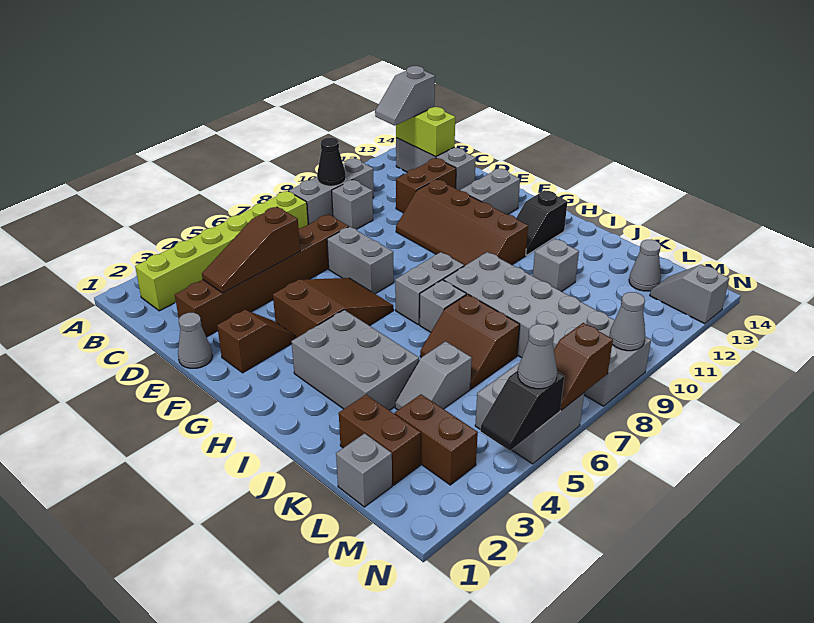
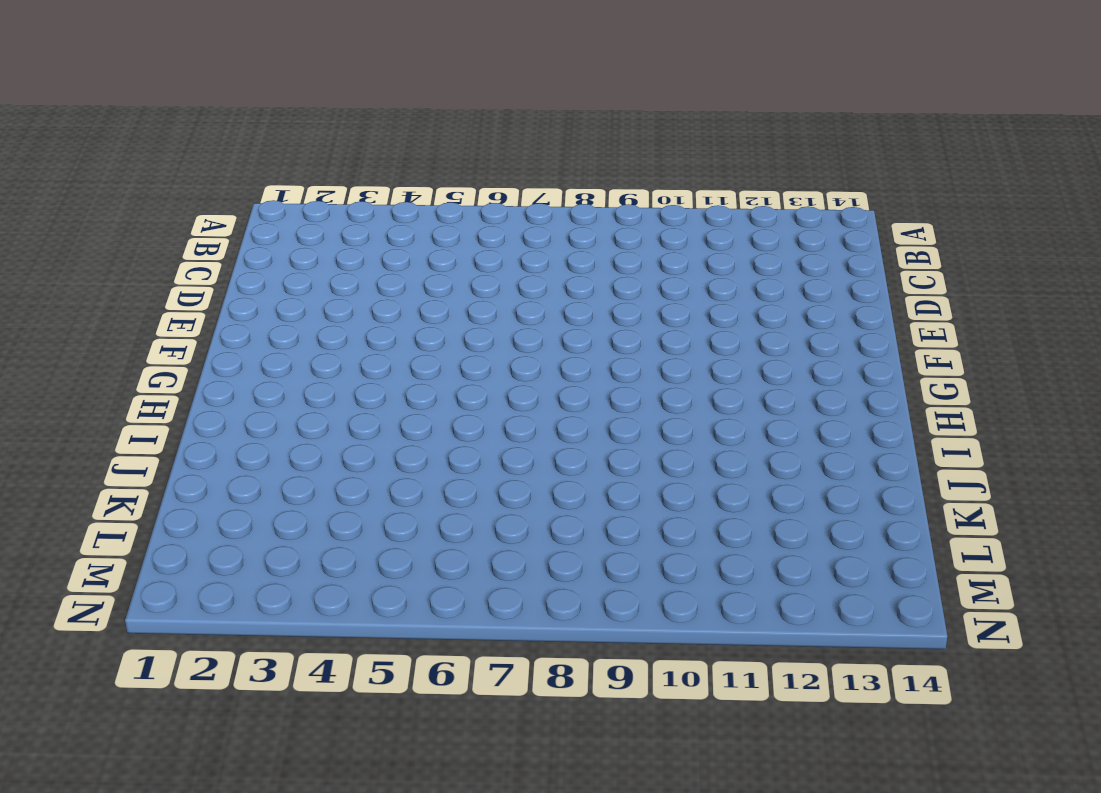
none -> lime brick B2:B7 level 1
none -> grey brick B8:B10 level 1
none -> grey brick B13:D13 level 1
none -> grey brick C9 level 1

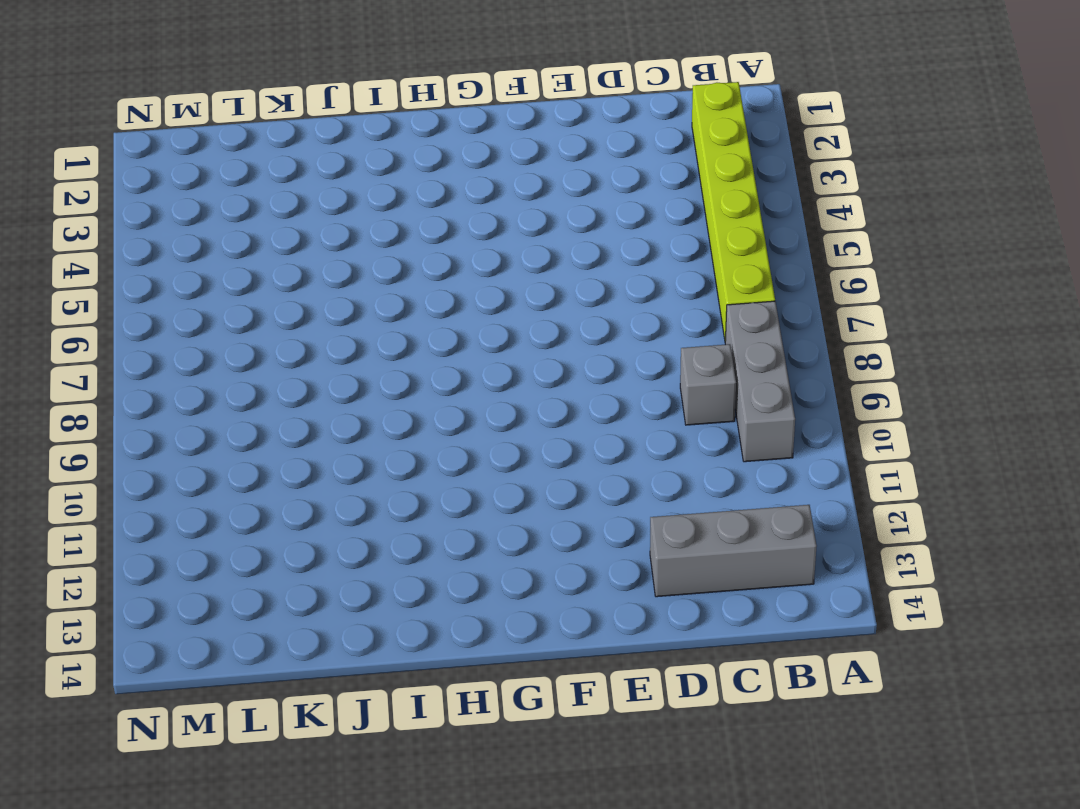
none -> brown brick D2:D7 level 1
none -> brown brick D11:D12 level 1
none -> grey cone E1 level 1
none -> grey brick E7:F7 level 1

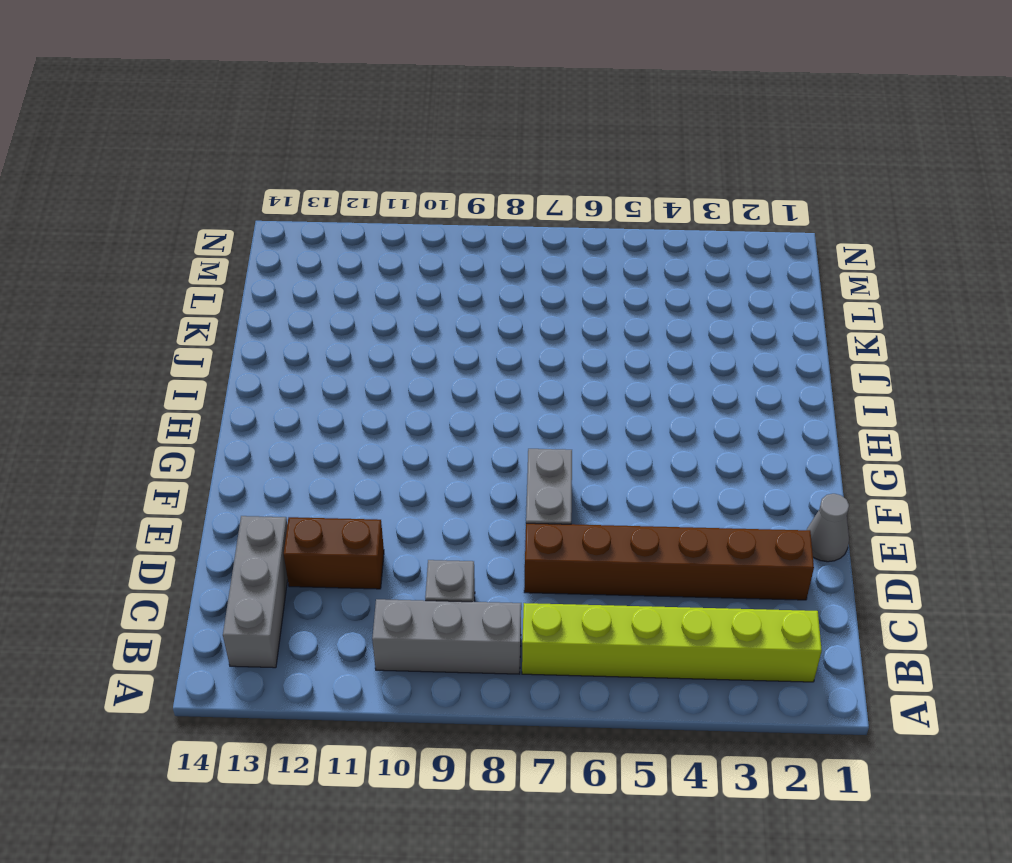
none -> brown slope E10:H11 level 1 top 11
none -> brown slope F2:F3 level 1 top 2
none -> brown slope F4:G6 level 1 top 4
none -> grey brick F12:F13 level 1

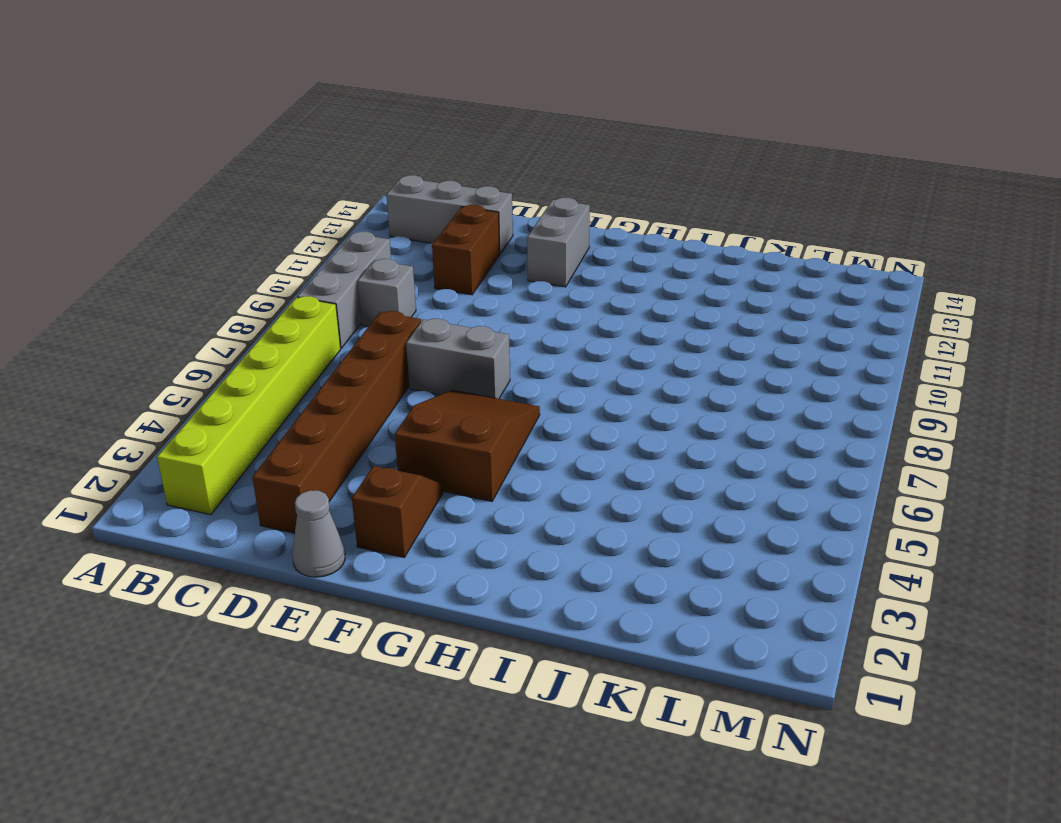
none -> brown slope E10:H11 level 1 top 11
none -> grey brick H3:J4 level 1
none -> grey brick H7:H8 level 1
none -> black slope H12:H13 level 1 top 13

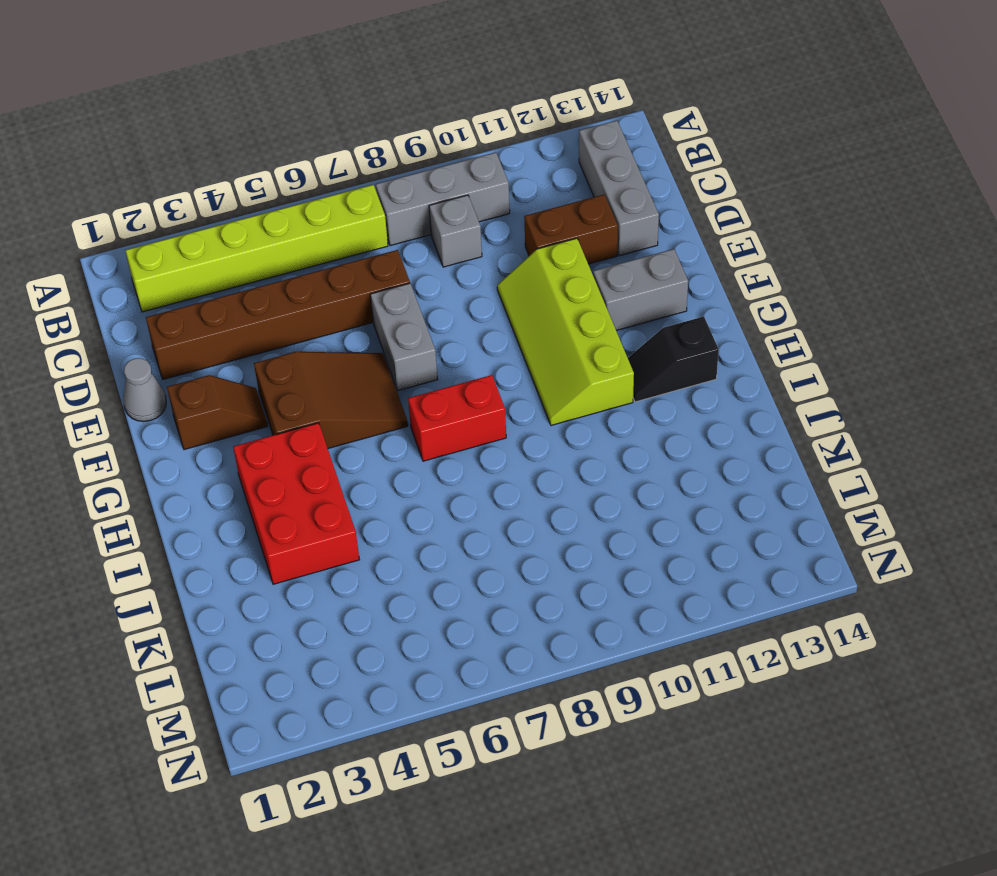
lime slope E10:H11 level 1 top 11 -> brown slope E10:H11 level 1 top 11
red brick H3:J4 level 1 -> grey brick H3:J4 level 1
red brick H7:H8 level 1 -> grey brick H7:H8 level 1
none -> grey brick I7 level 1
none -> grey brick I8:N9 level 1
none -> brown slope J6:K7 level 1 top 7
none -> grey brick J11 level 1

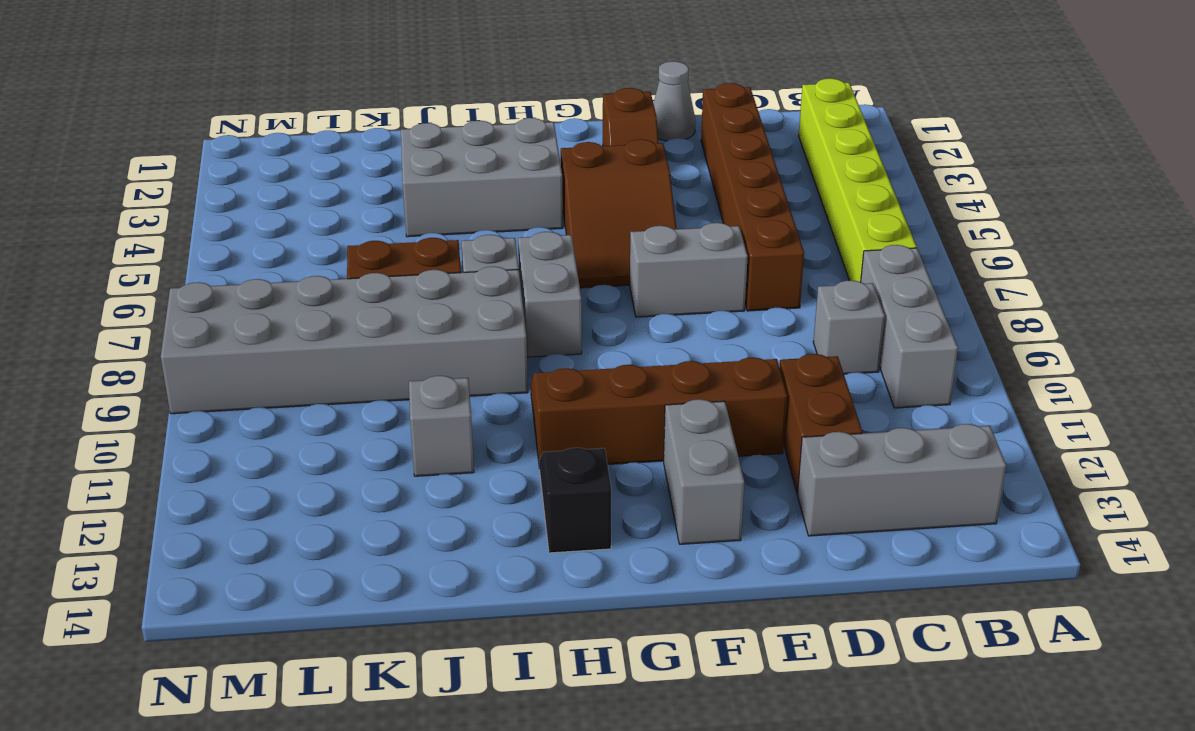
none -> brown brick K2:L2 level 1
none -> grey slope K4:K5 level 1 top 5
none -> grey brick L1 level 1
none -> brown brick L3:M3 level 1

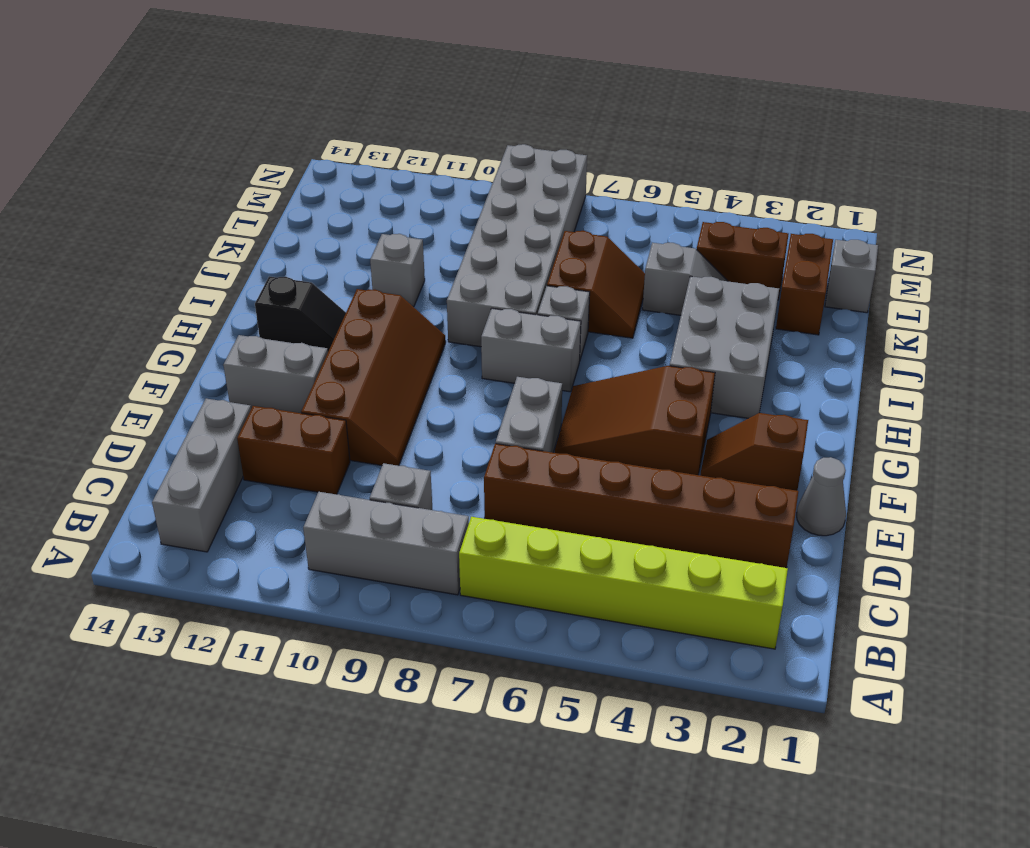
brown brick L3:L4 level 1 -> brown brick L3:M3 level 1
none -> grey cone L13 level 1
none -> grey brick M5:N6 level 1
none -> grey slope M13:N13 level 1 top N
none -> black cone B9 level 2

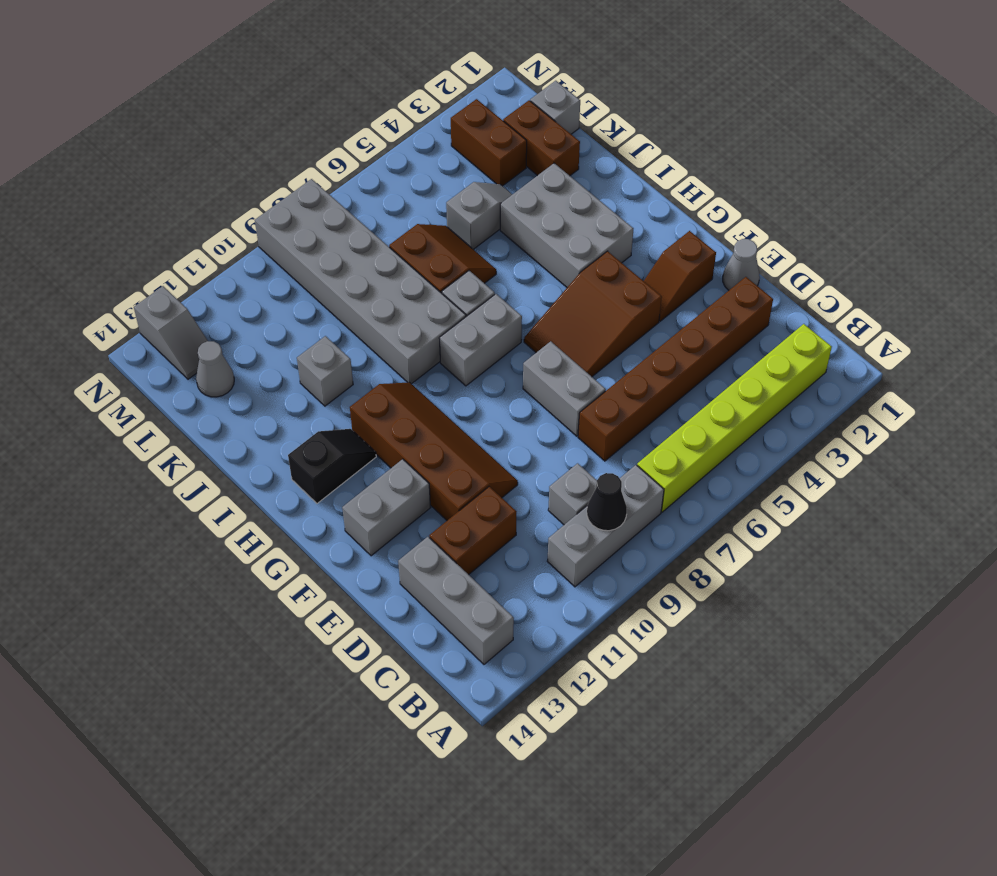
none -> grey brick M5:N6 level 1
none -> lime brick B13:C13 level 2
none -> brown slope D3:D5 level 2 top 5
none -> black slope N4:N5 level 2 top 5

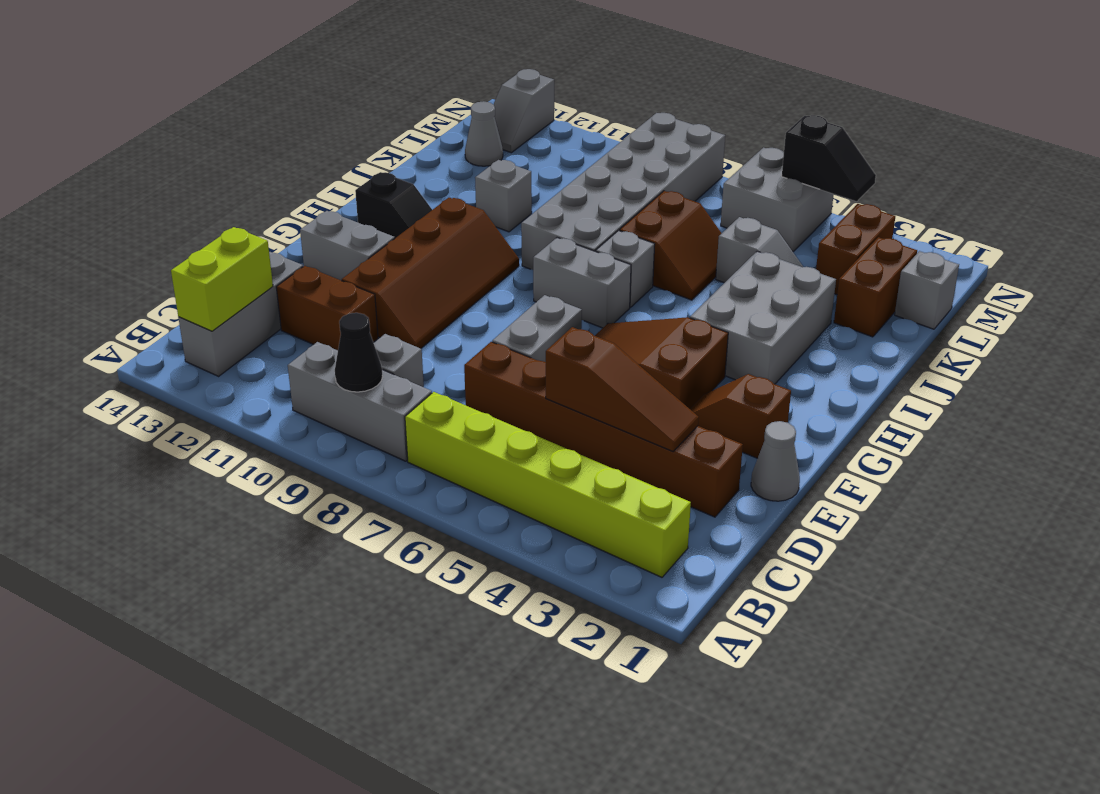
none -> brown slope N6:N7 level 2 top 7
none -> grey cone N9 level 2
none -> grey slope B12:B13 level 3 top 13
none -> grey cone N5 level 3

